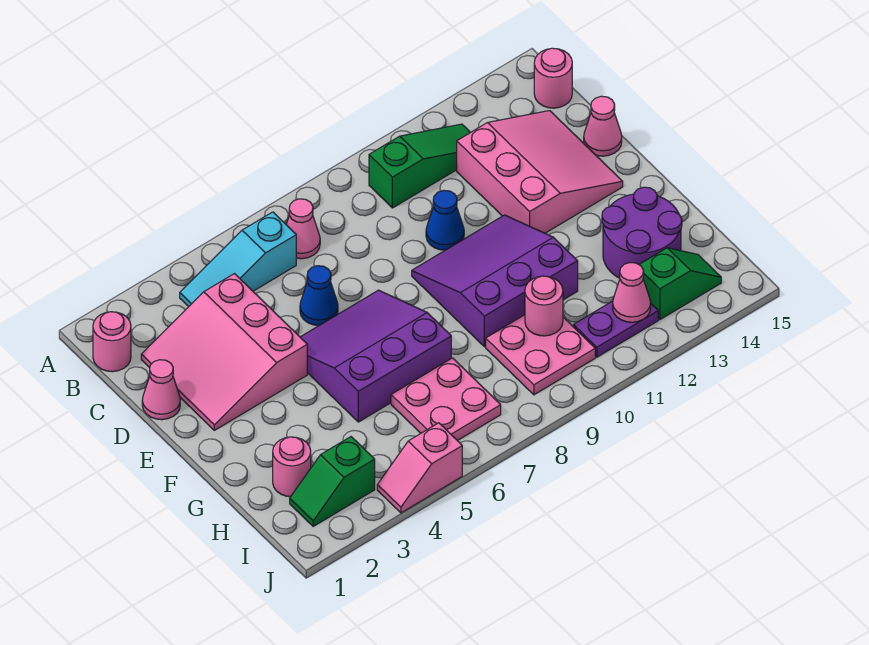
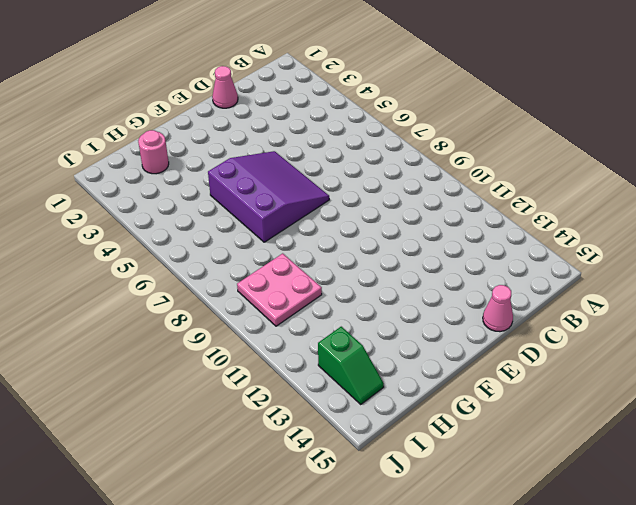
none -> pink round brick B1 level 1
none -> cyan slope B4:B6 level 1 top 6
none -> pink cone B7 level 1

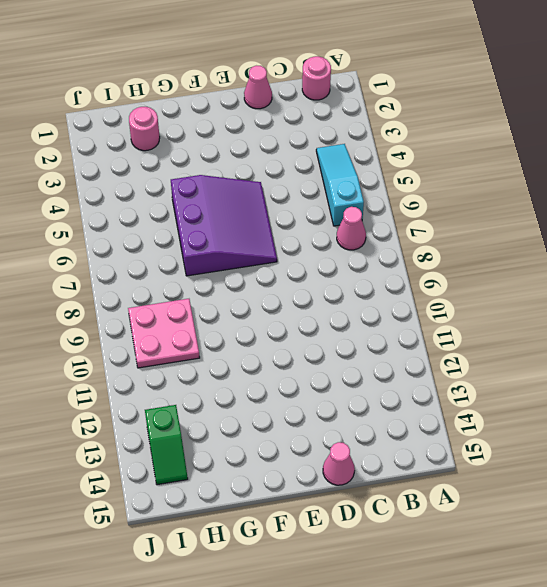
none -> green slope B10:B12 level 1 top 10
none -> pink round brick B15 level 1
none -> pink slope C2:E4 level 1 top 4

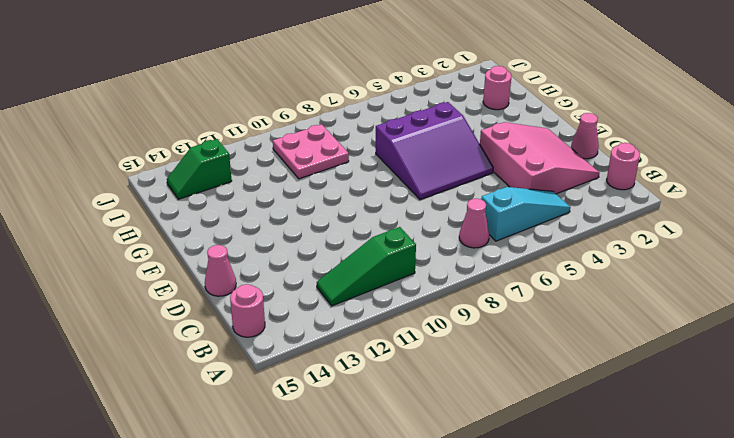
none -> pink slope C12:E14 level 1 top 12
none -> blue cone D6 level 1
none -> blue cone D10 level 1

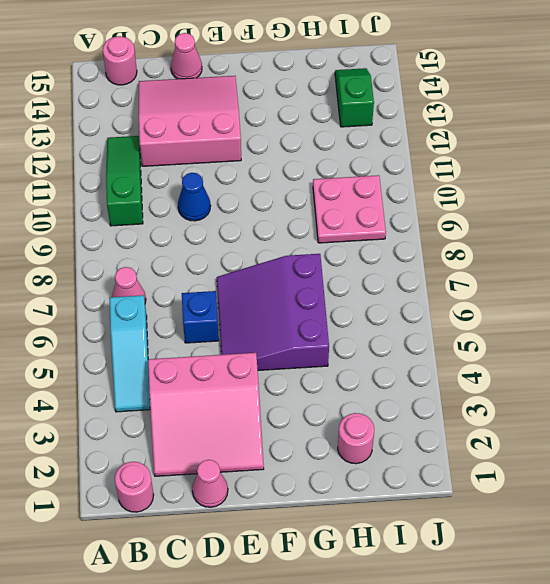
blue brick D6 level 1 -> blue cone D6 level 1
none -> purple slope E9:G11 level 1 top G
none -> purple round brick G13:H14 level 1
none -> pink plate H6:I7 level 1

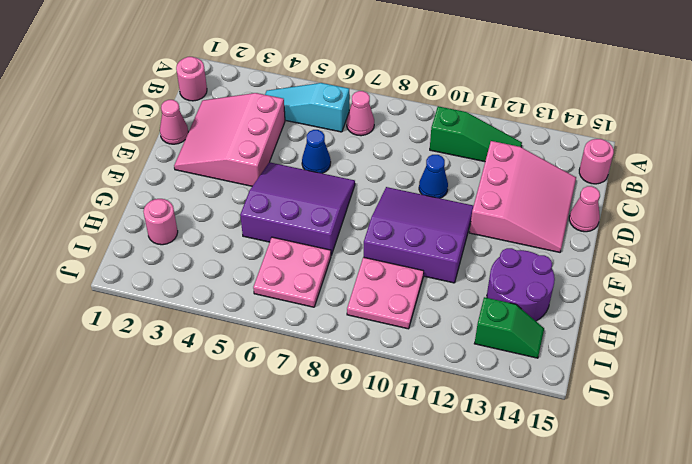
none -> green slope I2:I3 level 1 top 3
none -> purple plate I11:I12 level 1
none -> pink slope J4:J5 level 1 top 5

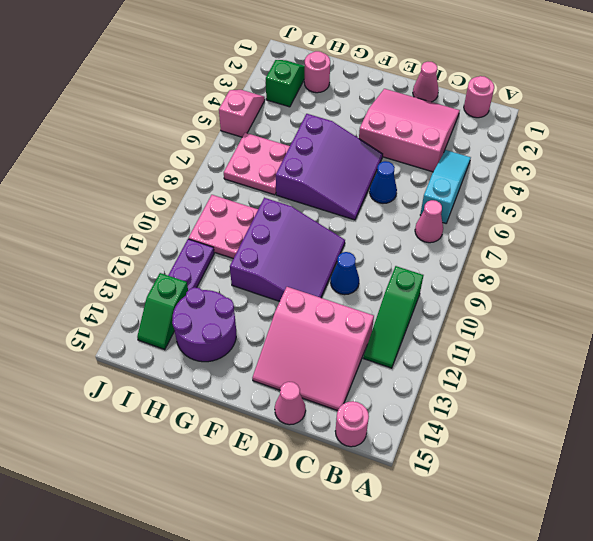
none -> pink round brick H10 level 2
none -> pink cone I12 level 2

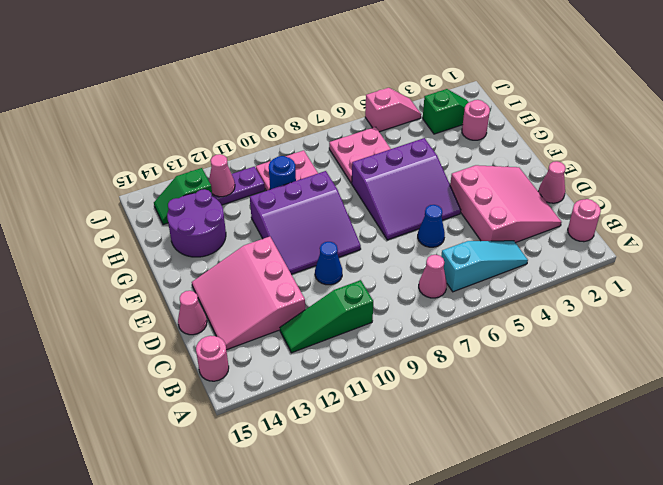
blue round brick H10 level 2 -> pink round brick H10 level 2

